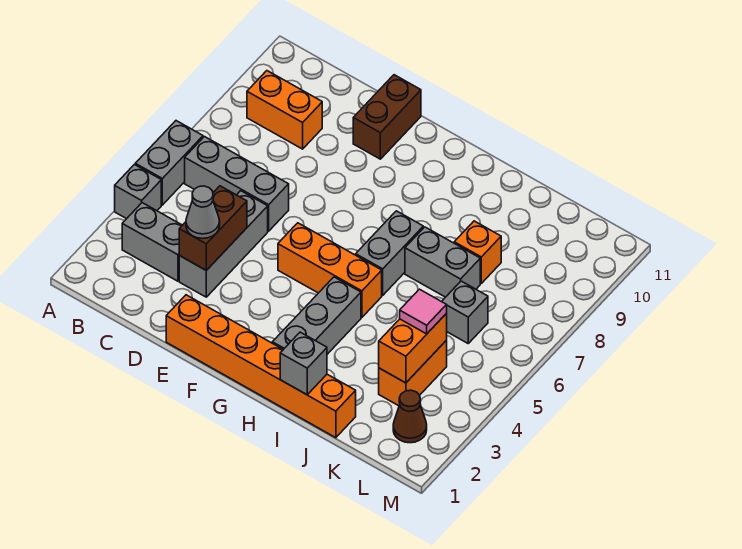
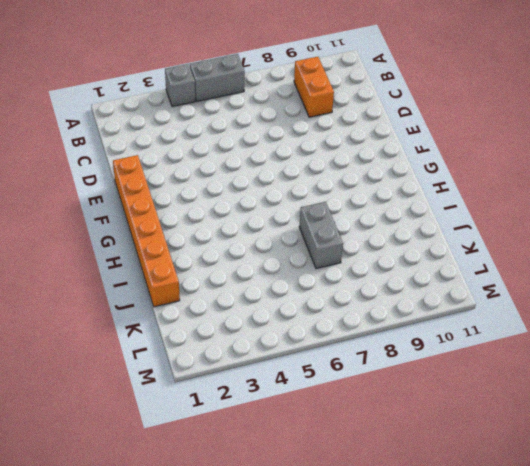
none -> grey brick B3:C3 level 1
none -> grey brick B6:D6 level 1
none -> grey brick D3:D5 level 1

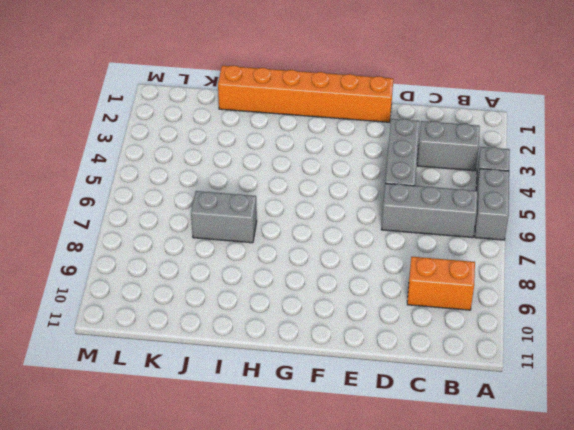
none -> brown brick E10:E11 level 1
none -> orange brick F5:H5 level 1
none -> grey brick H2:H4 level 1

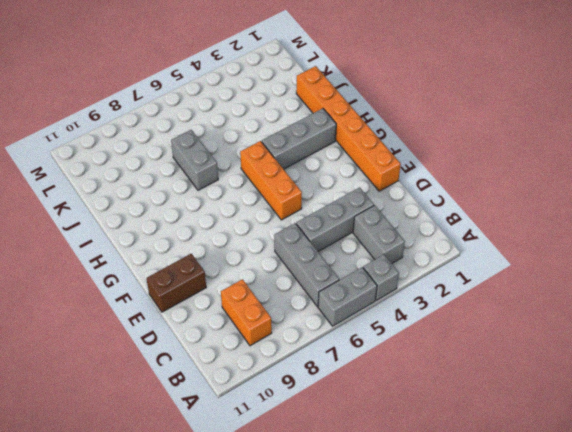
none -> grey brick H6:H7 level 1
none -> orange brick J8 level 1
none -> orange brick K3:K4 level 1

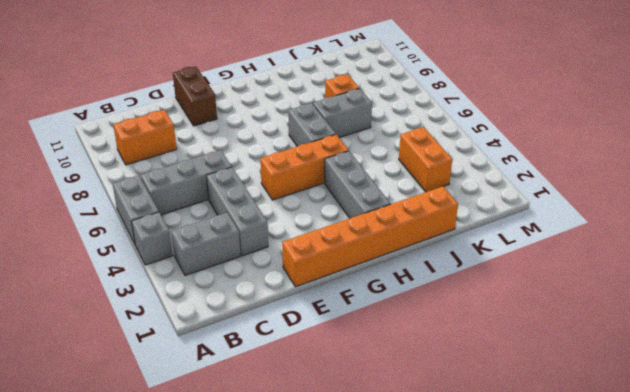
none -> grey brick K6 level 1
none -> brown cone L2 level 1
none -> brown brick D3:D4 level 2

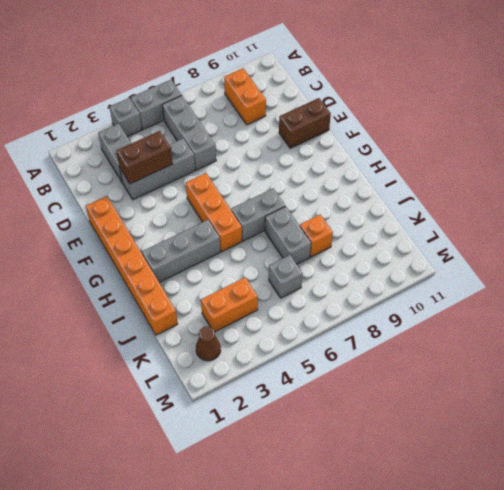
none -> grey brick I1 level 2
none -> orange brick K3:K4 level 2
none -> grey cone D3 level 3

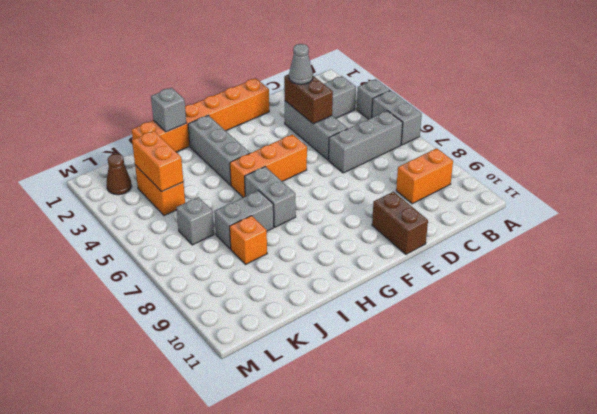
none -> pink tile K4 level 3

